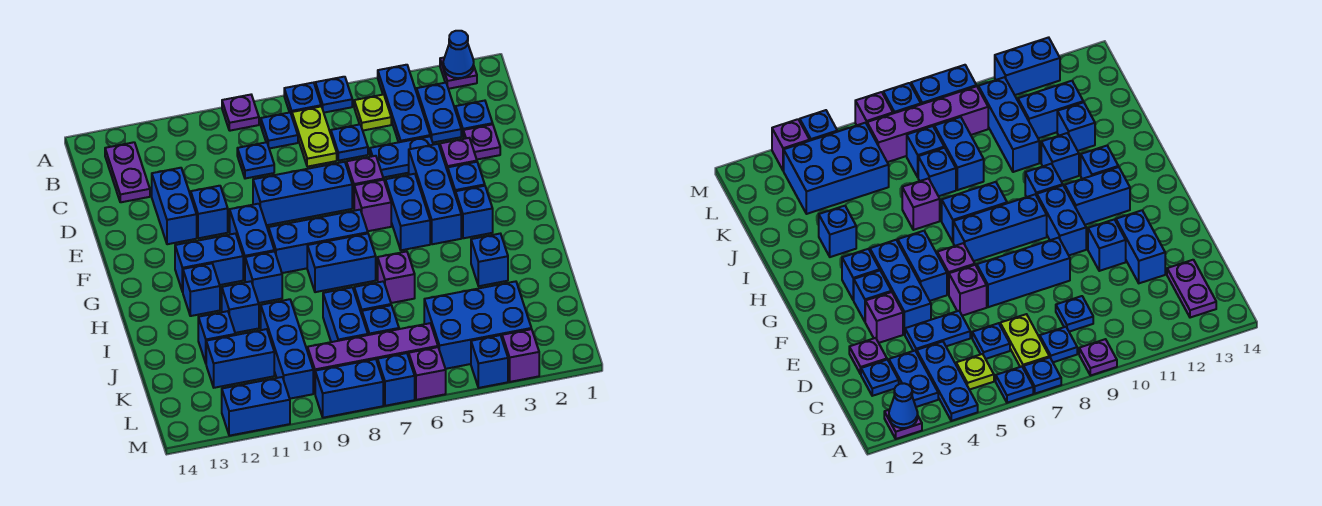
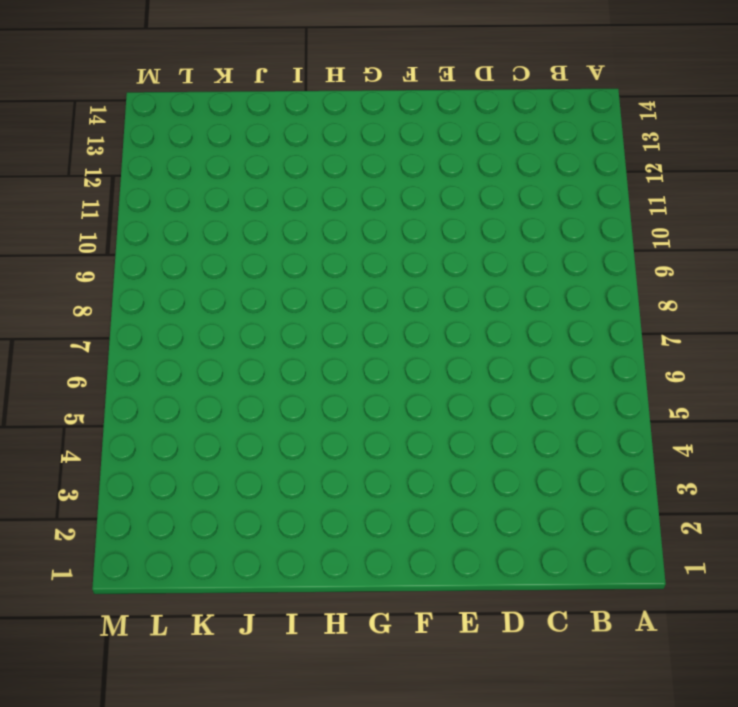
none -> purple plate A2 level 1
none -> blue plate A4:C4 level 1
none -> blue plate A6 level 1
none -> blue plate A7 level 1

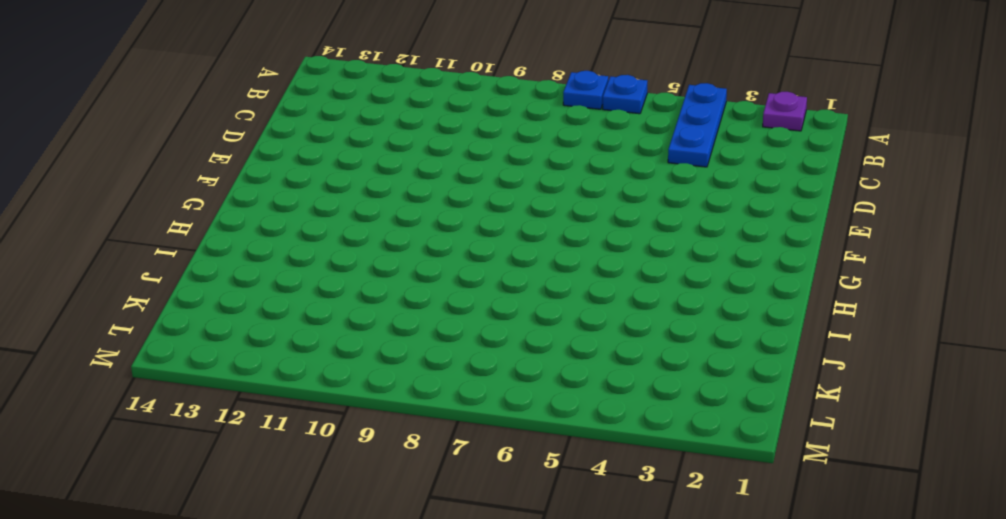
none -> purple plate A9 level 1
none -> blue plate B3:C3 level 1
none -> lime plate B5 level 1
none -> lime plate B7:C7 level 1

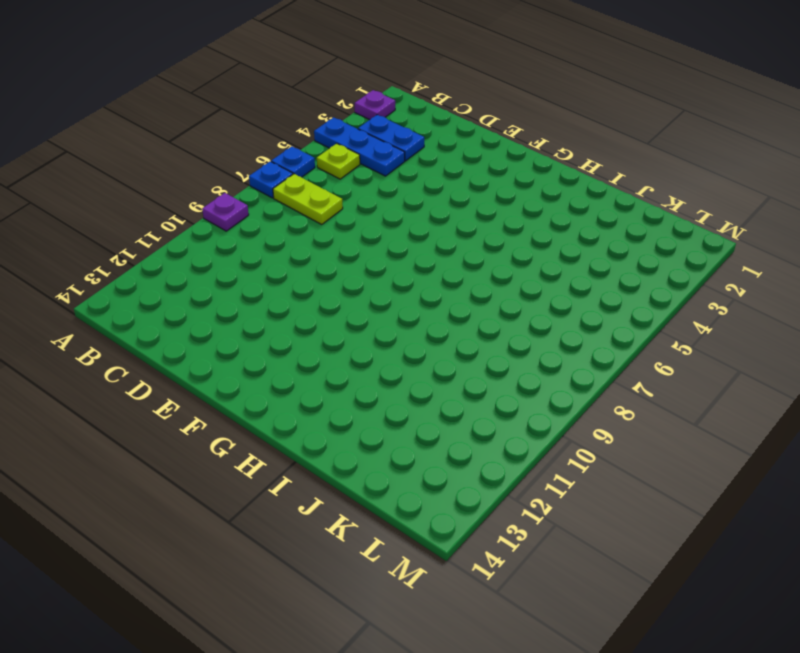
none -> blue plate B8 level 1
none -> purple plate B13:C13 level 1
none -> blue plate C2 level 1
none -> blue plate C6 level 1

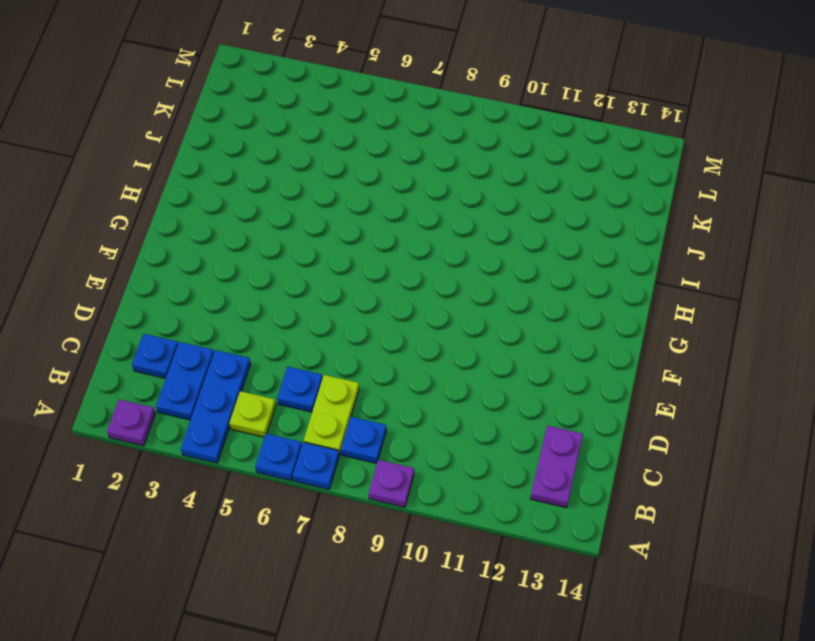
none -> blue plate C9 level 1
none -> purple plate D2 level 1
none -> blue plate D4:D5 level 1
none -> blue brick D12:E12 level 1

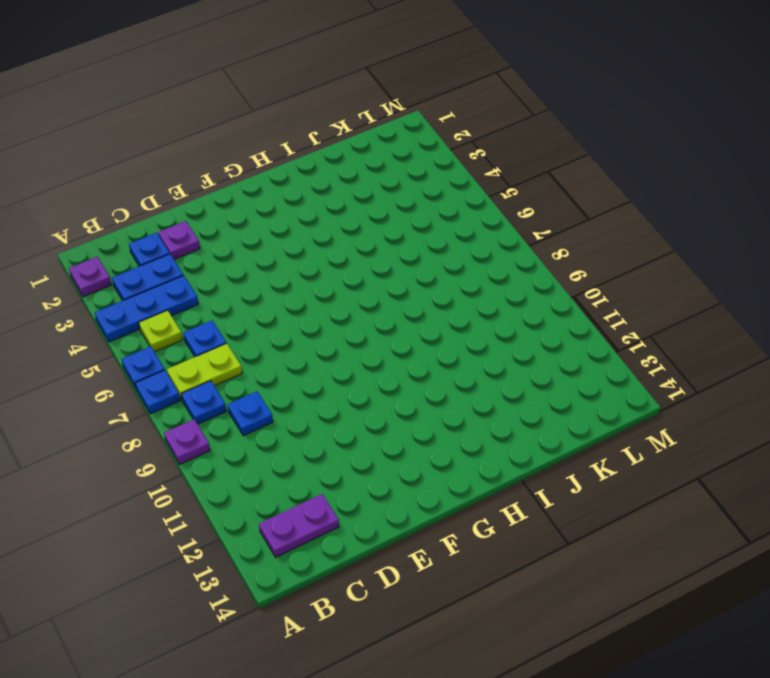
none -> blue plate D4:D5 level 1
none -> blue brick D12:E12 level 1
none -> purple brick E3 level 1
none -> blue brick E4:G4 level 1

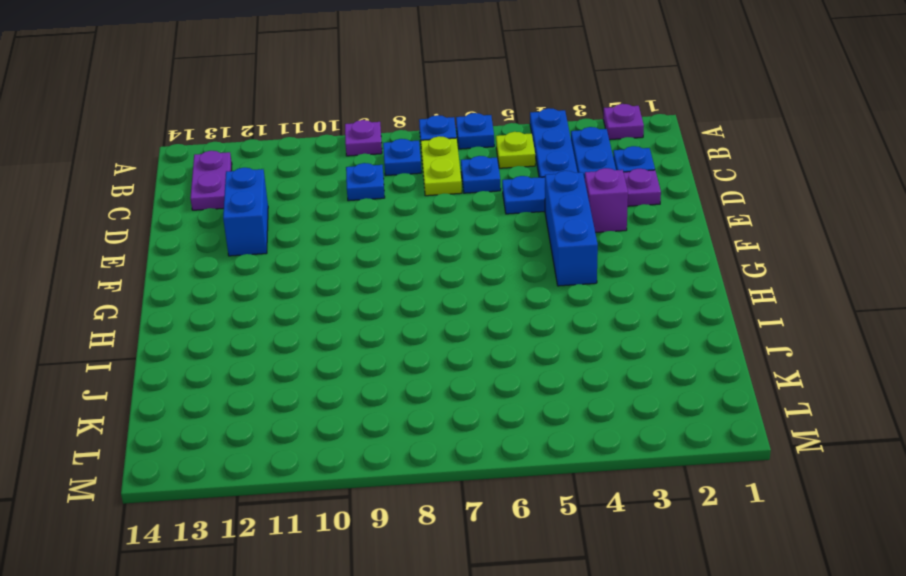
none -> purple brick E6 level 1
none -> blue brick E7:E9 level 1
none -> blue brick E11 level 1
none -> blue brick F3 level 1

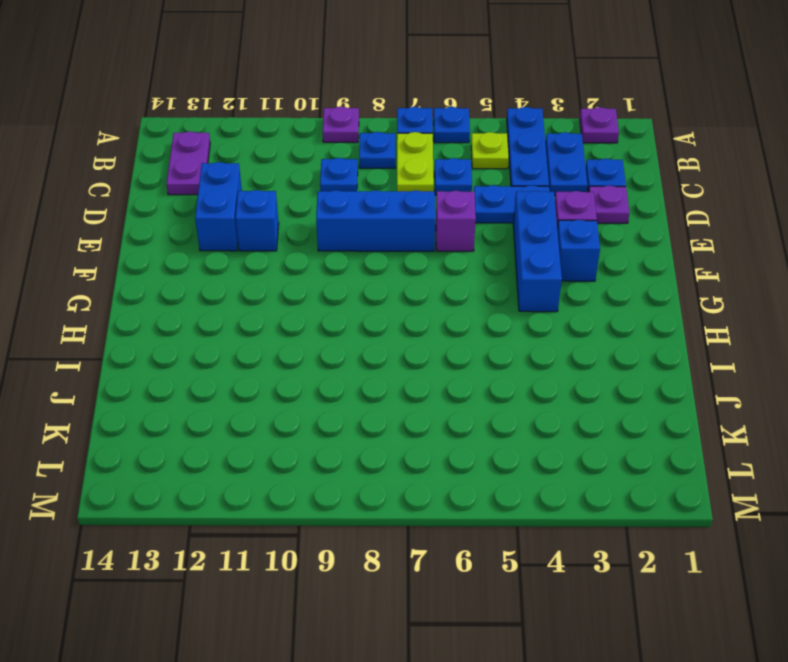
none -> blue brick F5:G5 level 1
none -> purple brick F6 level 1
none -> blue brick F10:G10 level 1
none -> blue brick G3 level 1

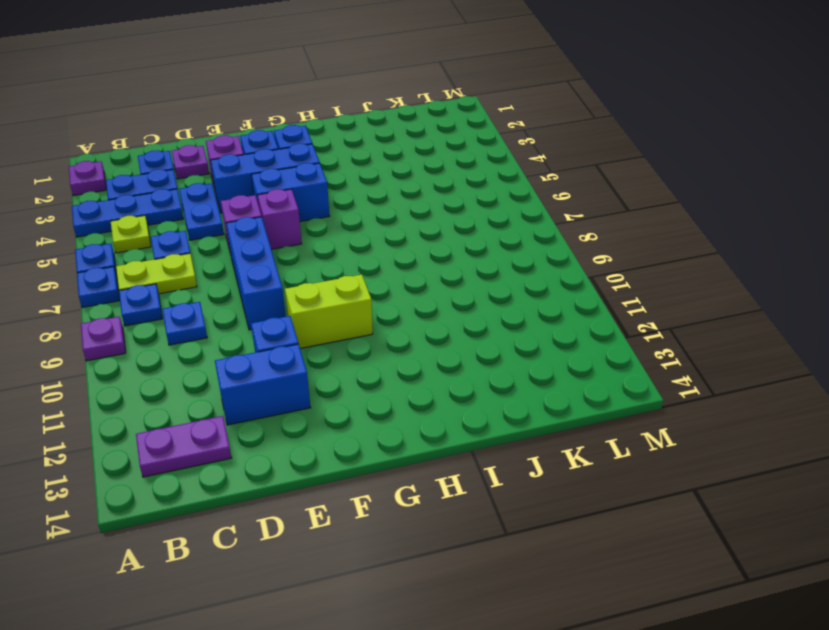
lime brick F10:G10 level 1 -> blue brick F10:G10 level 1
none -> blue brick G7:G9 level 1
none -> blue brick G11:G12 level 1
none -> blue brick H7:H8 level 1
none -> blue brick H10 level 1

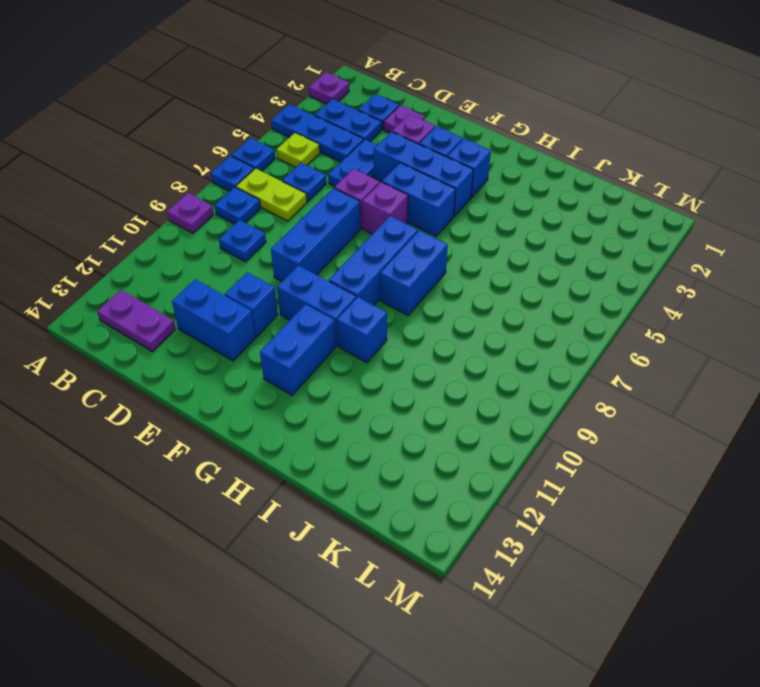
none -> blue brick H12 level 1
none -> blue brick I3 level 1
none -> purple brick I6 level 1
none -> blue brick I11 level 1

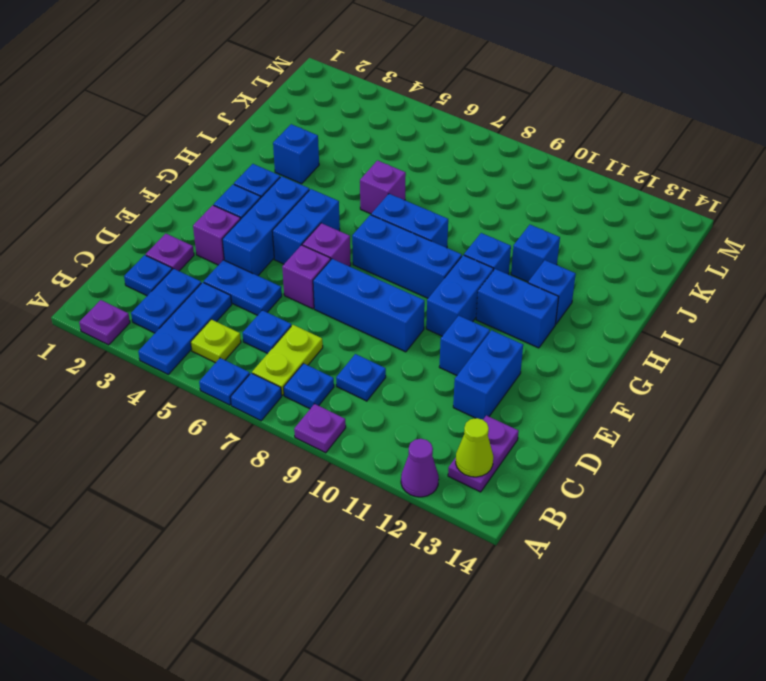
purple cone A12 level 1 -> none
lime cone B13 level 2 -> none
none -> blue brick J7 level 1
none -> blue brick J8:K8 level 1
none -> blue brick J10:L10 level 1
none -> blue brick J12 level 1

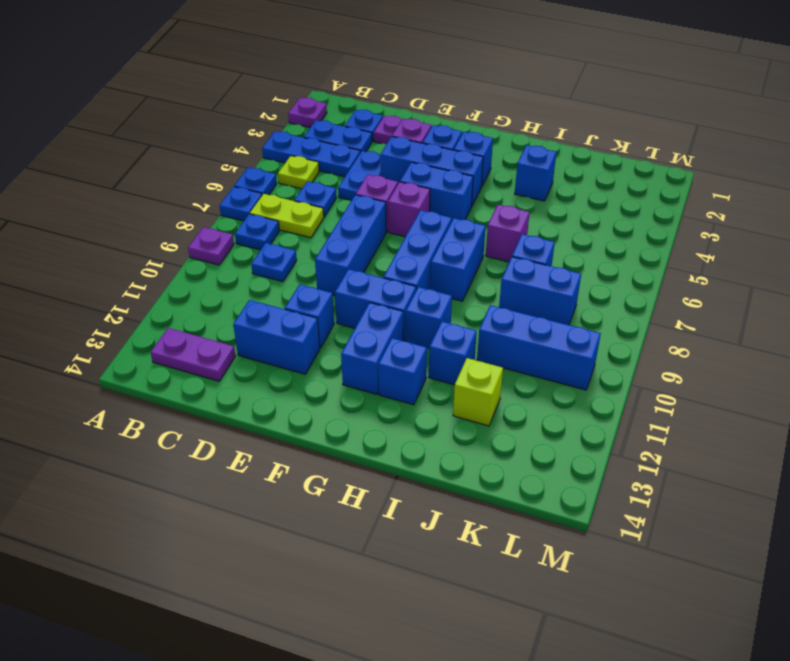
lime brick J12 level 1 -> blue brick J12 level 1
none -> blue brick K3:L5 level 1
none -> blue brick K7 level 1
none -> blue brick K11:K12 level 1
none -> purple brick L6:L9 level 1

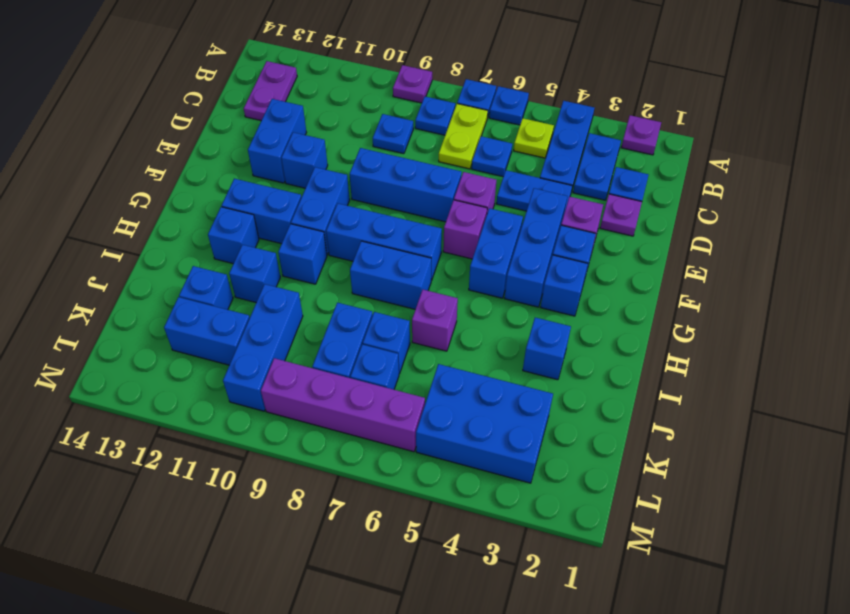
none -> purple brick M3 level 1
none -> blue brick M4 level 1
none -> purple brick M6 level 1
none -> blue brick M7 level 1

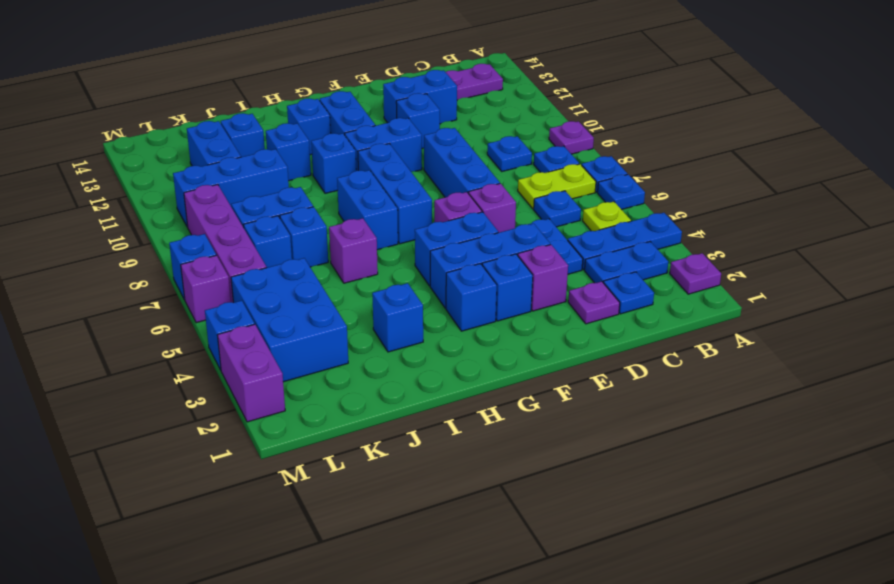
purple brick M2:M3 level 1 -> purple brick M3 level 1
none -> blue brick M8:M9 level 1
none -> blue brick M11:M12 level 1
none -> blue cone A2 level 2

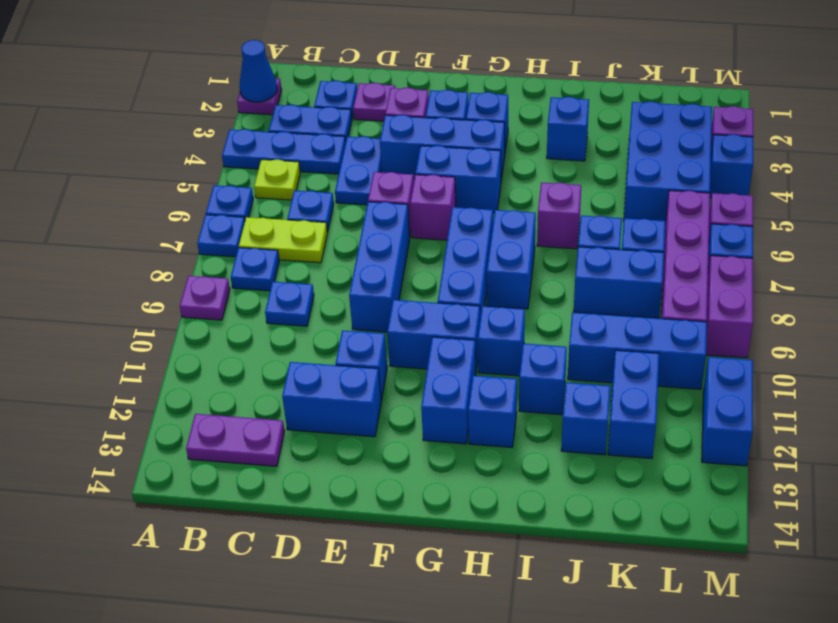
purple brick M8:M9 level 1 -> blue brick M8:M9 level 1

